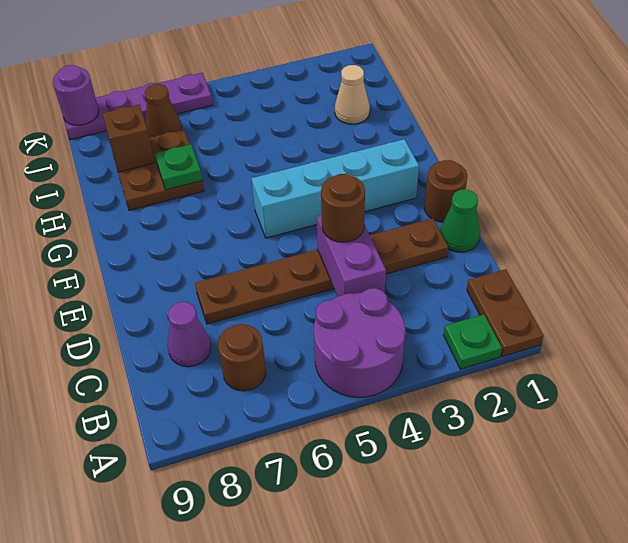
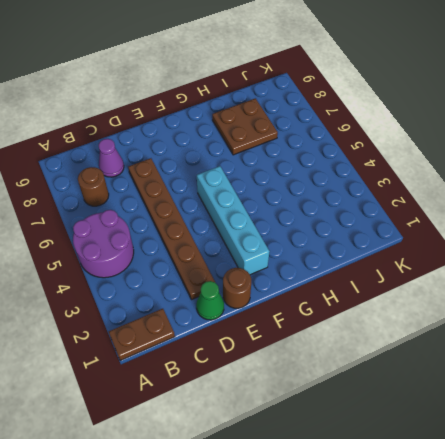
none -> green plate A2 level 1
none -> tan cone I2 level 1
none -> brown cone J7 level 1

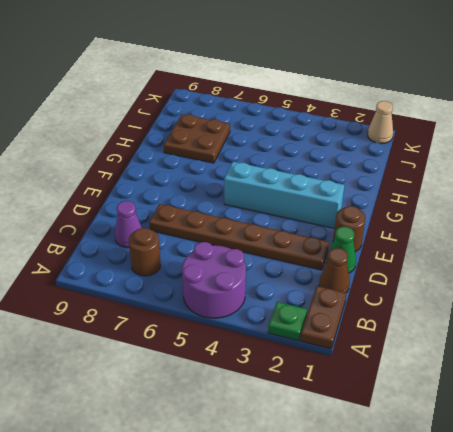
brown cone C1 level 1 -> brown cone J7 level 1
tan cone K1 level 1 -> tan cone I2 level 1
none -> purple plate K6:K9 level 1
none -> purple brick C4:D4 level 2
none -> green plate H7 level 2

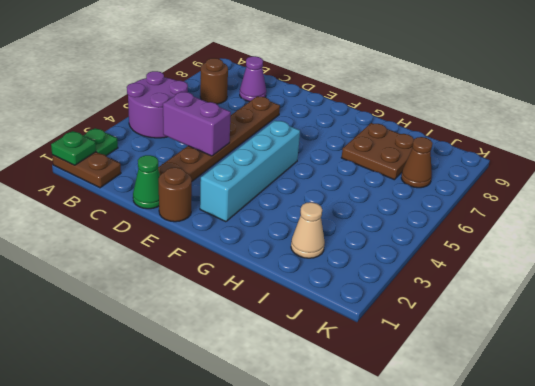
green plate A1 level 2 -> green plate H7 level 2
none -> purple plate K6:K9 level 1
none -> brown brick I8 level 2
none -> purple round brick K9 level 2

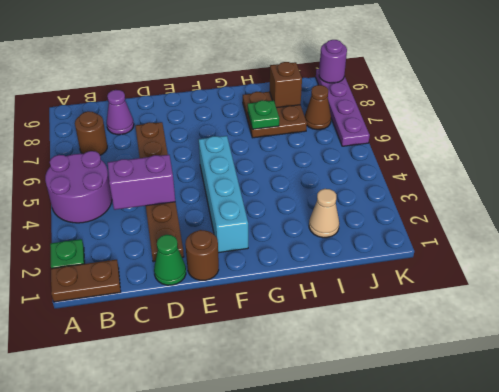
none -> brown round brick D4 level 3

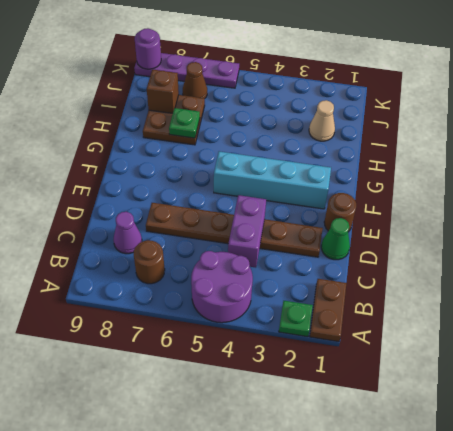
none -> brown round brick D4 level 3

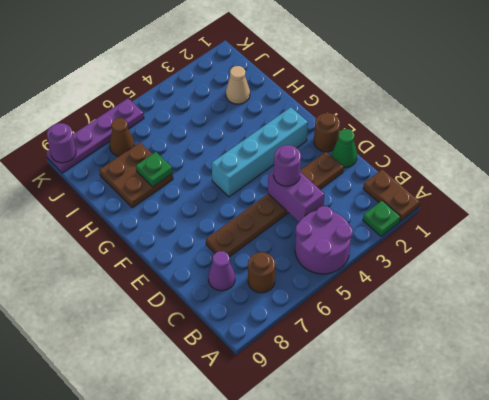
purple round brick D4 level 3 -> brown round brick D4 level 3
none -> brown brick I8 level 2

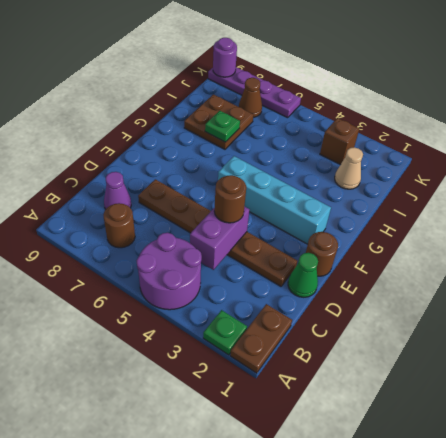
brown brick J3 level 1 -> brown brick I8 level 2

